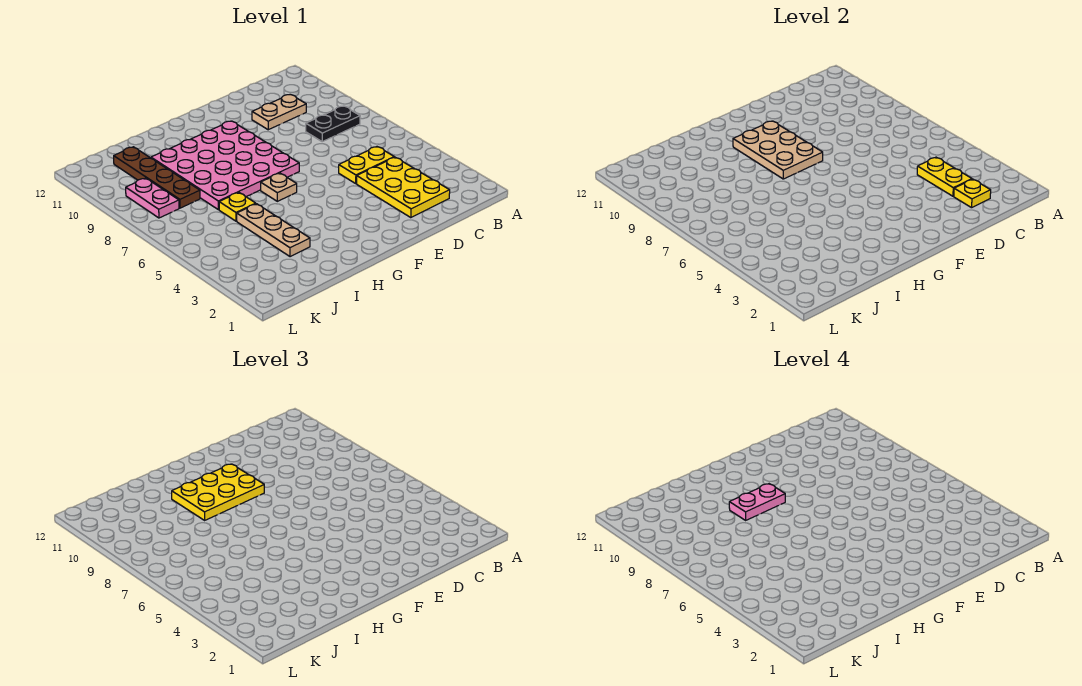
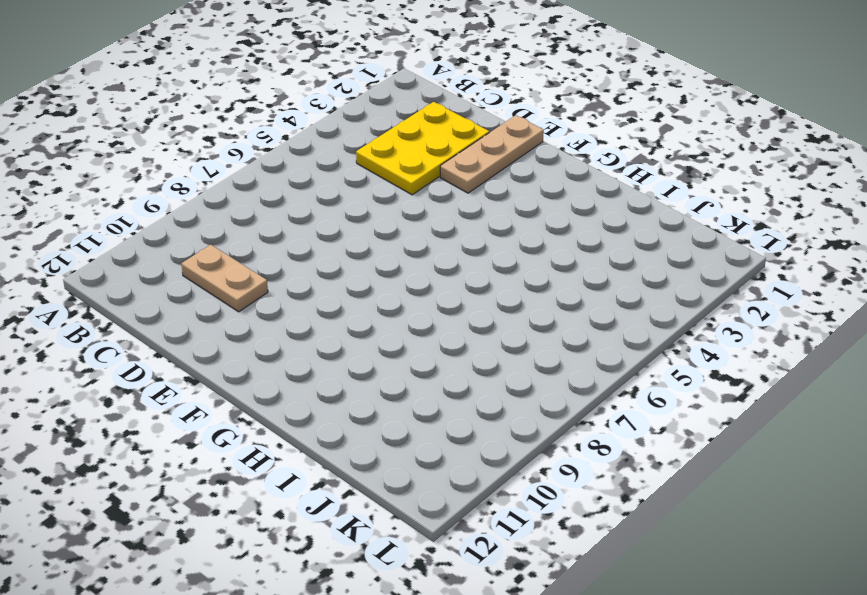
tan plate E1:E3 level 1 -> tan plate I3:I5 level 1
none -> black plate B8:C8 level 1
none -> yellow plate C5:D5 level 1
none -> pink plate F7:I10 level 1

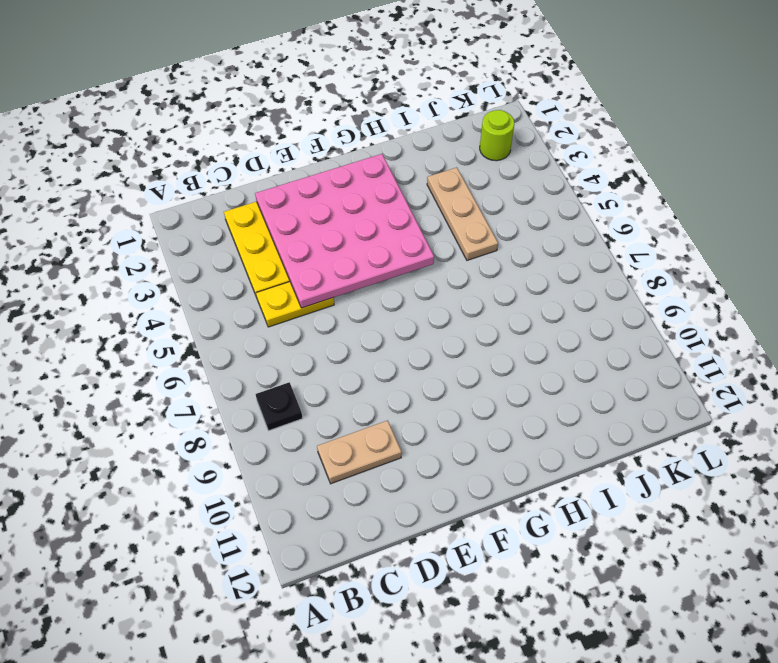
black plate B8 level 1 -> black plate B8:C8 level 1
pink plate D2:G5 level 2 -> pink plate F7:I10 level 1
lime round brick K2 level 1 -> none
none -> tan plate G6 level 1
none -> yellow plate I6 level 1
none -> brown plate J8:J11 level 1

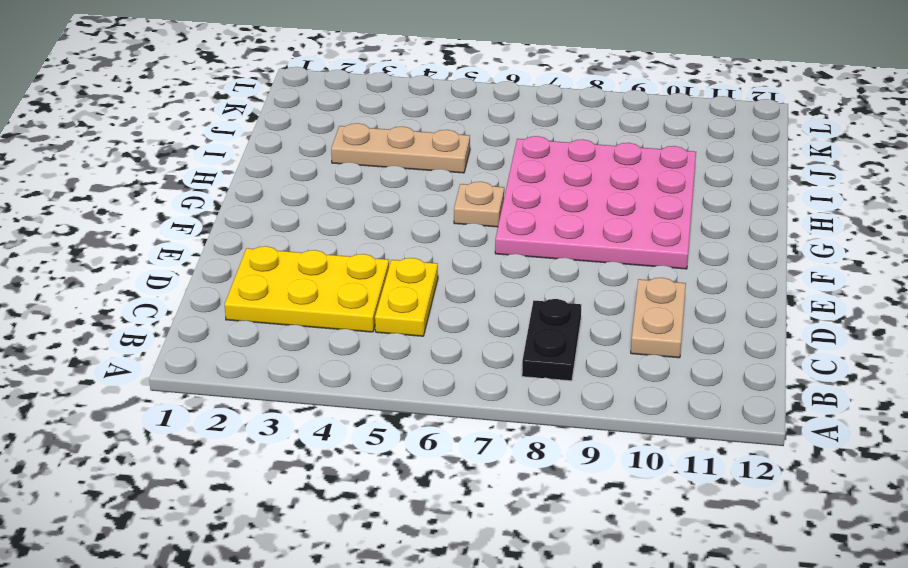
none -> yellow plate I6 level 1
none -> brown plate J8:J11 level 1
none -> pink plate K8:K9 level 1

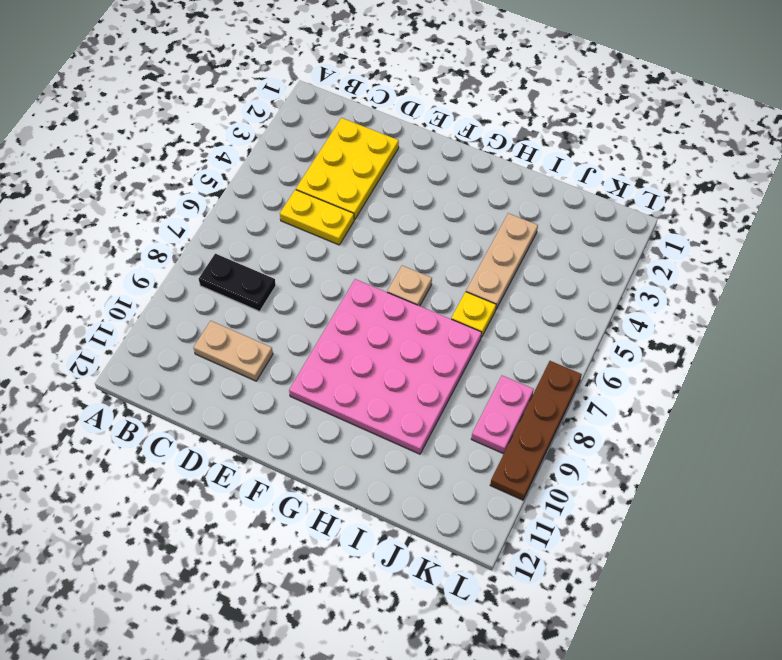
brown plate L7:L10 level 1 -> brown plate J8:J11 level 1
none -> yellow plate C2 level 2
none -> yellow plate C3:C4 level 2
none -> tan plate F8:G10 level 2

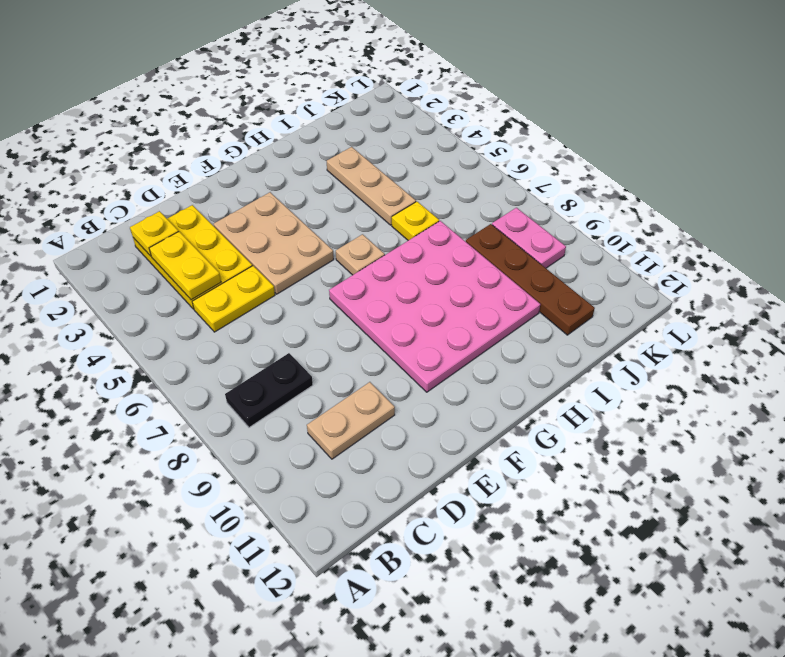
tan plate E3:F5 level 1 -> tan plate F8:G10 level 2
none -> yellow plate F9:H10 level 3
none -> pink plate G9:H9 level 4

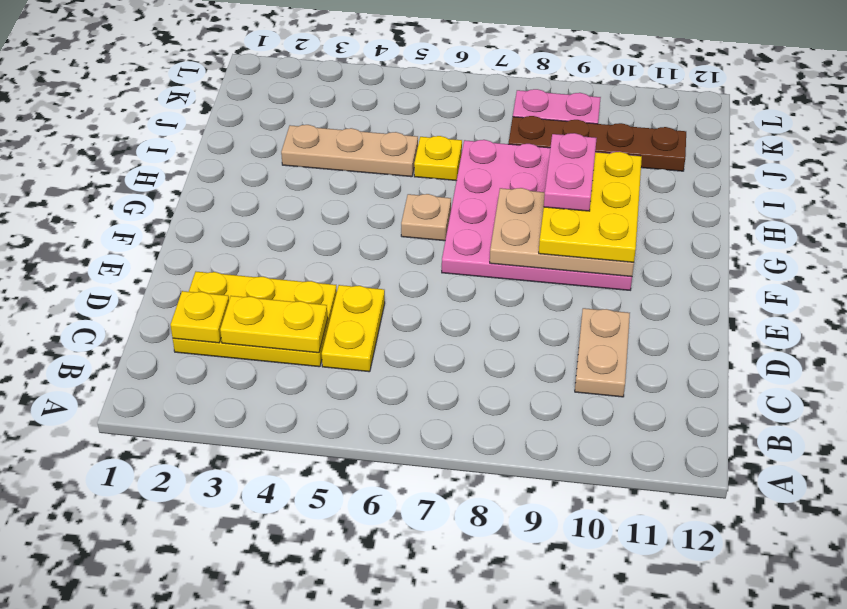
none -> black plate B8:C8 level 1

